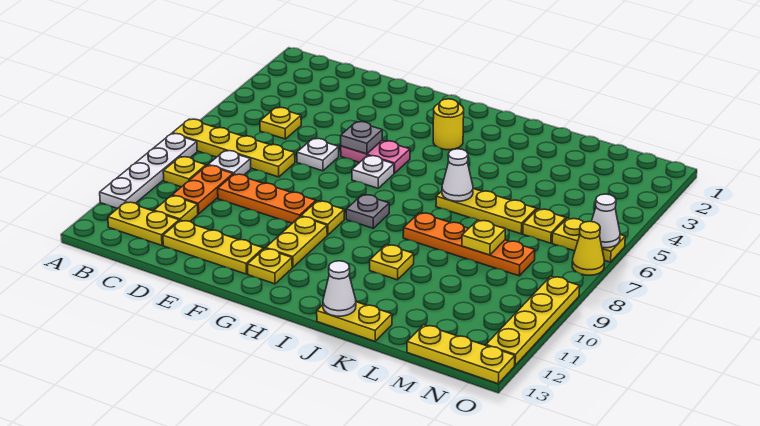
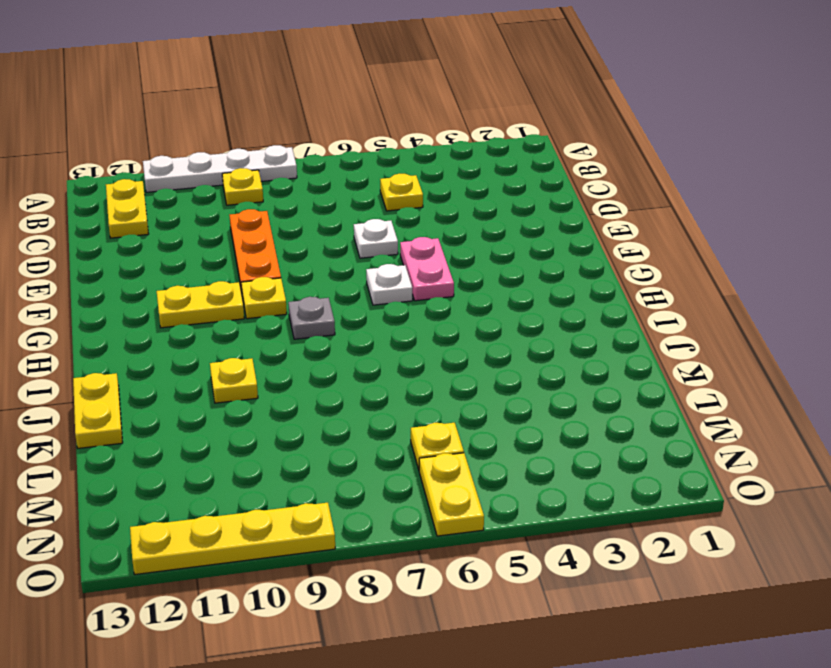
none -> yellow plate A7:D7 level 1
none -> white plate C8 level 1
none -> orange plate C9:C10 level 1
none -> yellow plate C11 level 1

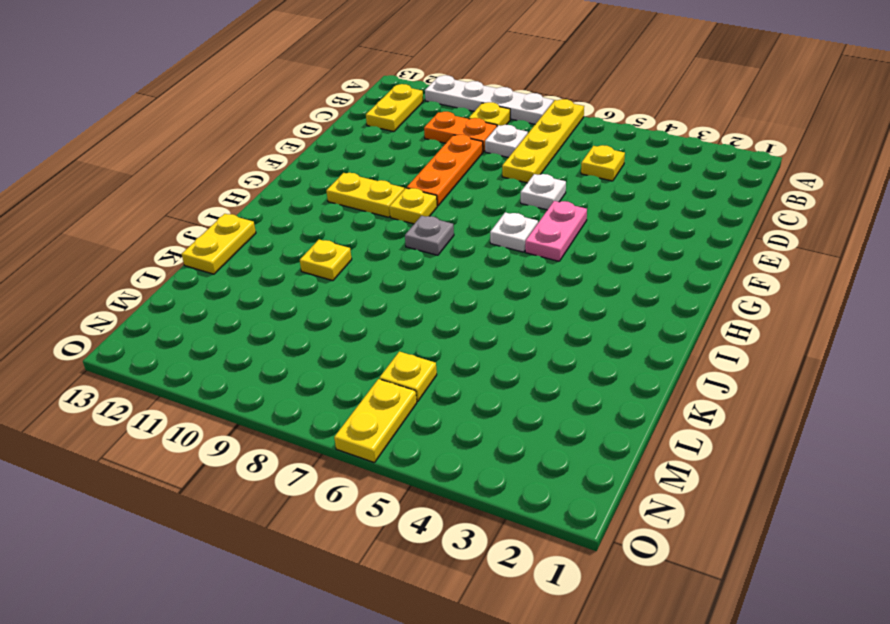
none -> yellow plate C11 level 1
none -> yellow plate D12:F12 level 1
none -> yellow plate G12 level 1
none -> yellow round brick H3 level 1

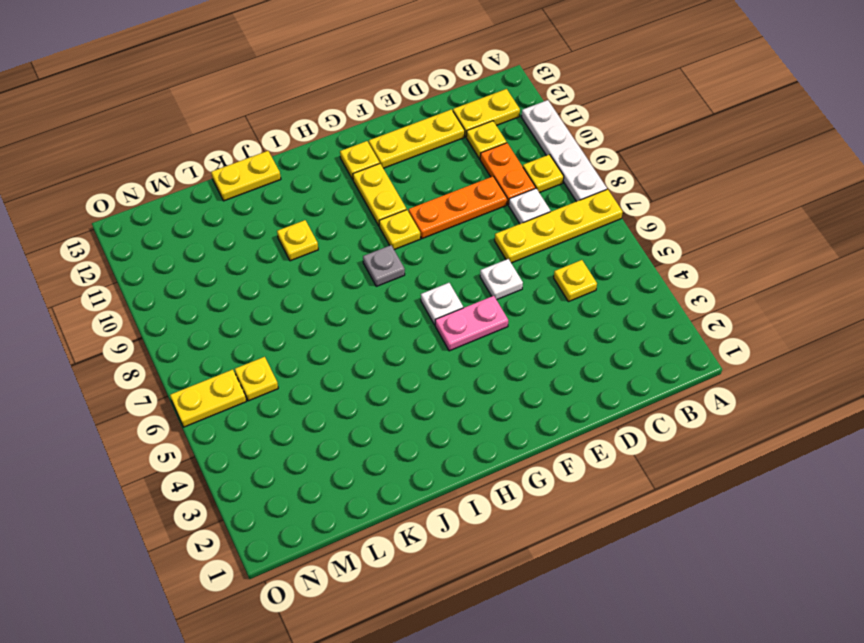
none -> yellow round brick H3 level 1
none -> yellow plate J6:L6 level 1
none -> orange plate J8:M8 level 1
none -> yellow plate M13:O13 level 1

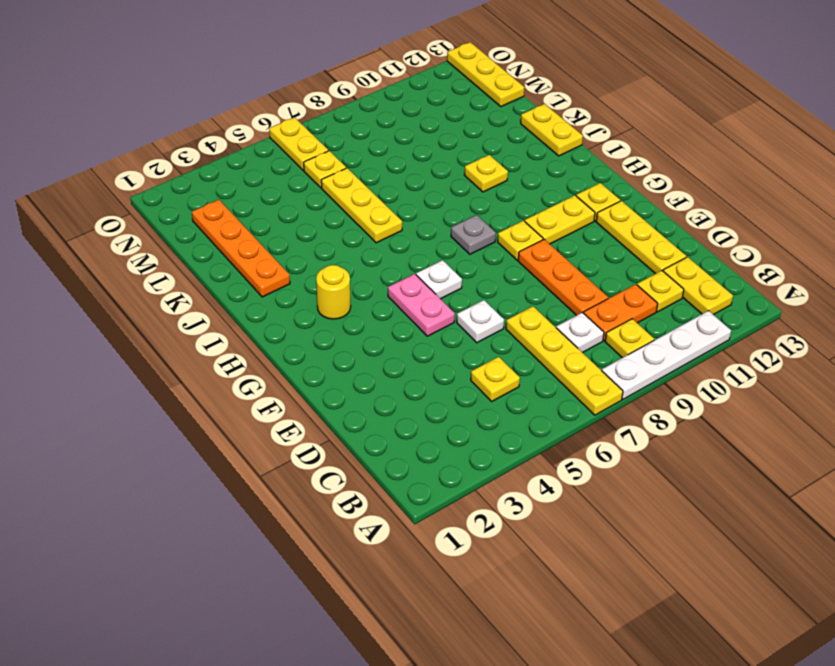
orange plate J2:M2 level 1 -> orange plate J8:M8 level 1
none -> yellow cone O7 level 1
none -> yellow plate O9:O12 level 1
none -> grey plate F5 level 2
none -> white cone J6 level 2

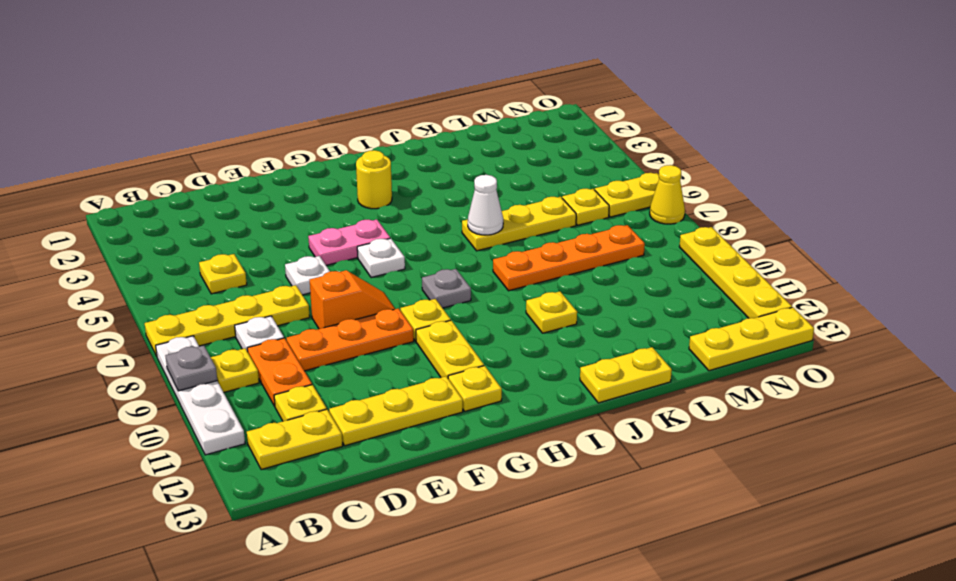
grey plate A9 level 2 -> grey plate F5 level 2
orange slope E8:F8 level 1 top E -> none
none -> white cone J13 level 2
none -> yellow plate L8 level 2
none -> white cone O6 level 2

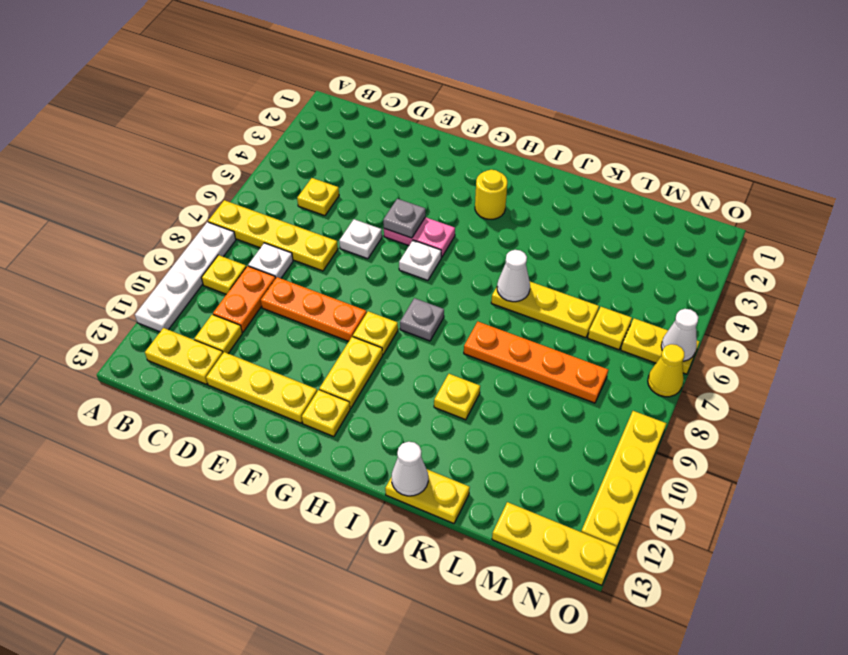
none -> yellow plate L8 level 2

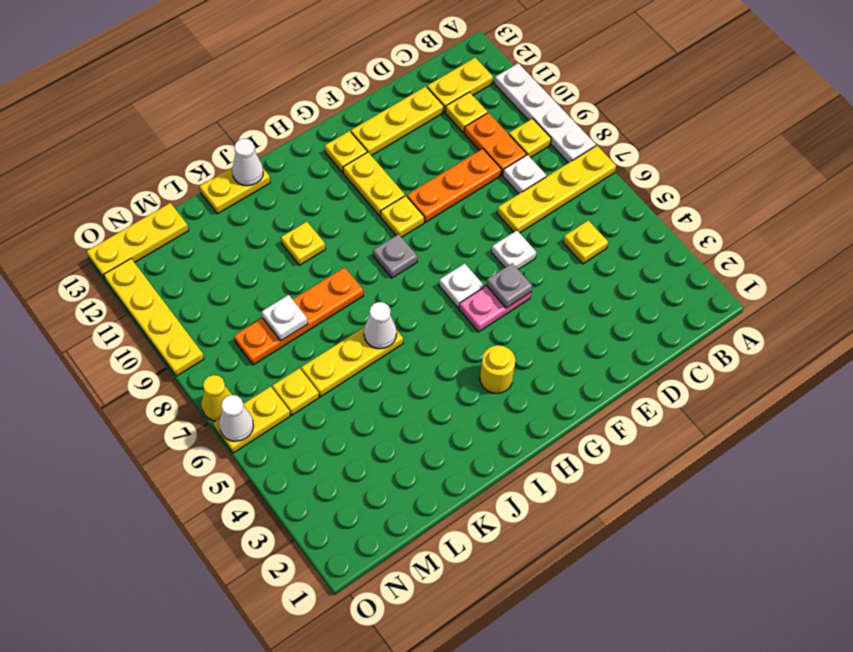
white plate L8 level 2 -> yellow plate L8 level 2

